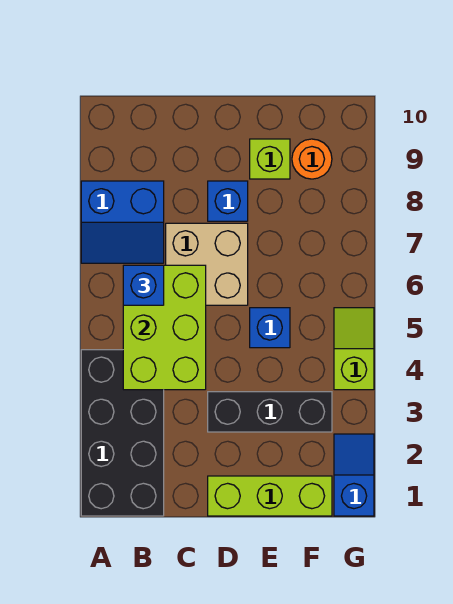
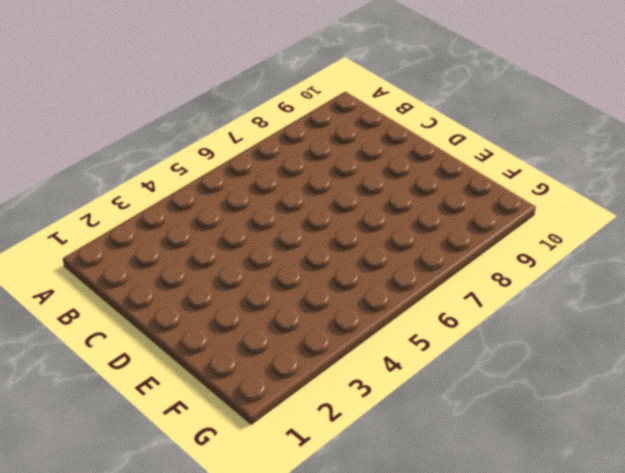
none -> black brick A1:B4 level 1
none -> blue slope A7:B8 level 1 top 8
none -> tan brick C6:D7 level 1

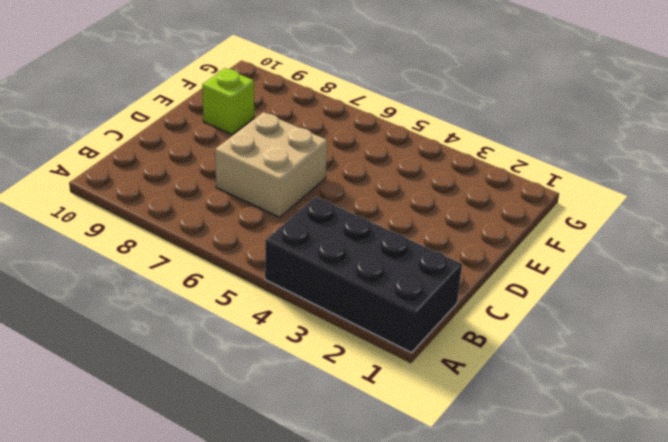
none -> blue slope A7:B8 level 1 top 8
none -> lime brick D1:F1 level 1
none -> black brick D3:F3 level 1

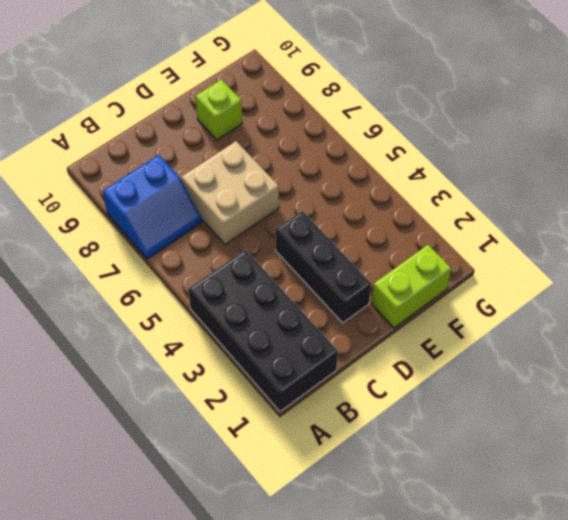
black brick D2:D4 level 1 -> black brick D3:F3 level 1
lime brick E1:F1 level 1 -> lime brick D1:F1 level 1
none -> blue brick D8 level 1
none -> blue brick E5 level 1
none -> orange round brick F9 level 1

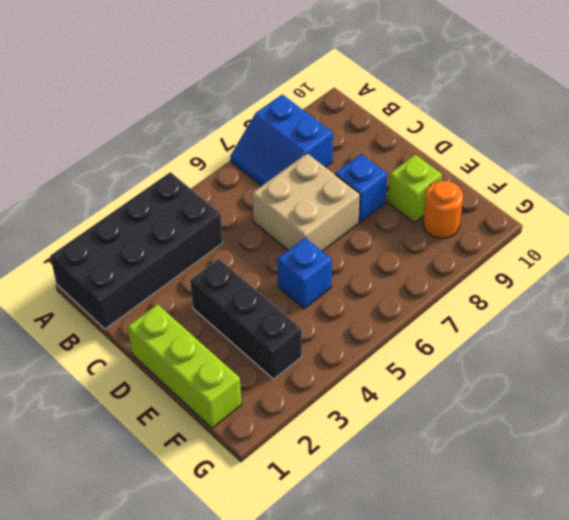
none -> blue slope G1:G2 level 1 top 1
none -> lime slope G4:G5 level 1 top 4
none -> lime brick B4:C6 level 2

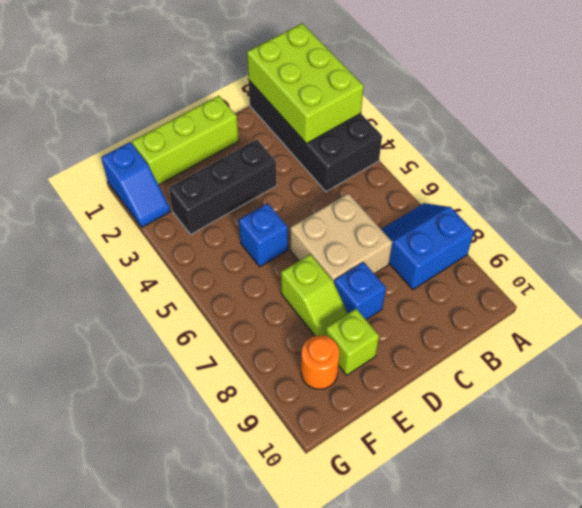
lime brick A1:B3 level 2 -> lime brick B4:C6 level 2
lime slope E7:E8 level 1 top 7 -> lime slope G4:G5 level 1 top 4
none -> blue brick B6 level 3

